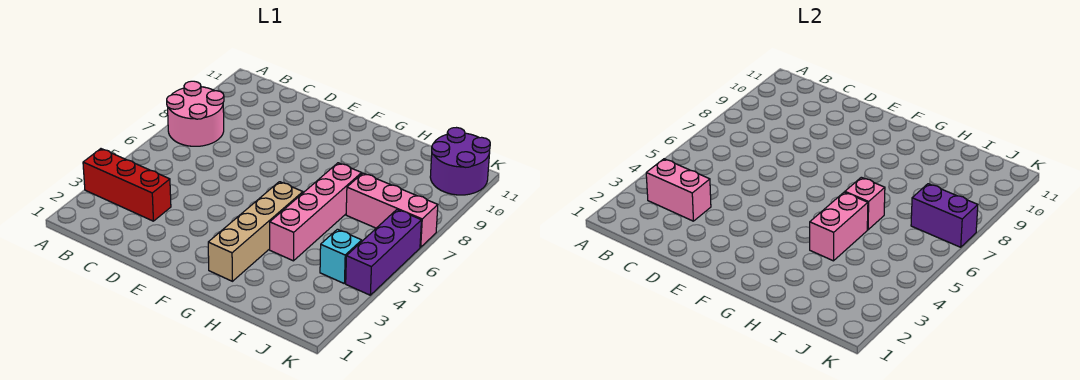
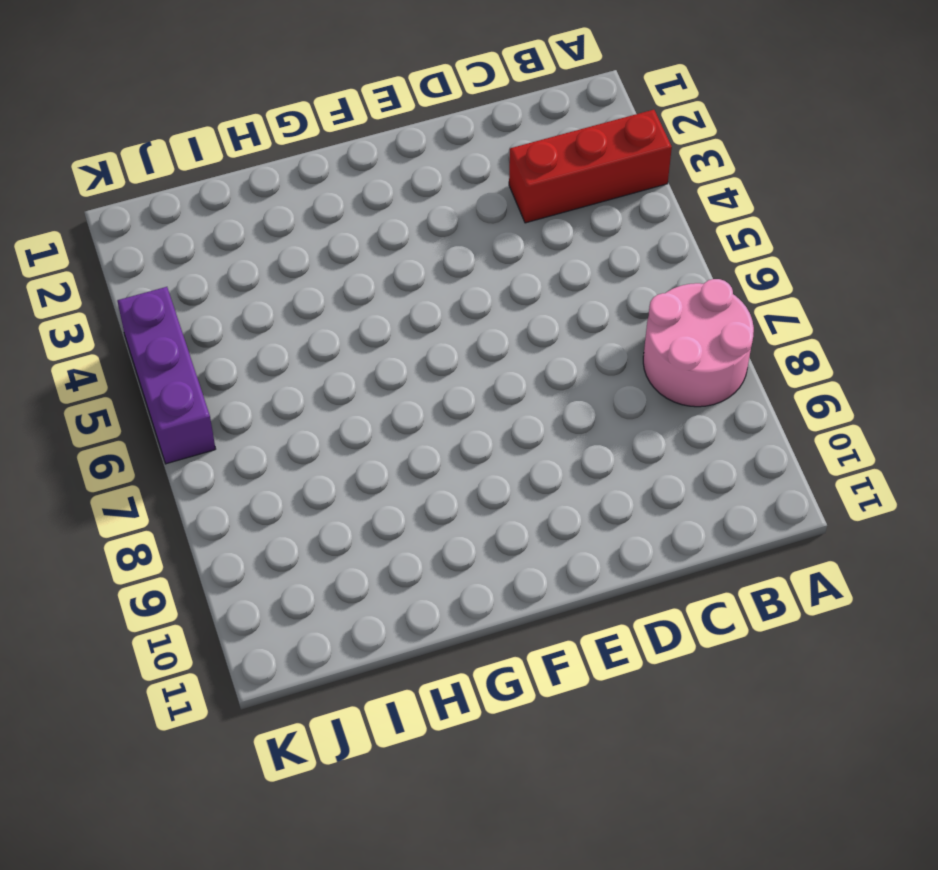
none -> tan brick G2:G5 level 1
none -> pink brick H4:H7 level 1
none -> pink brick I7:K7 level 1

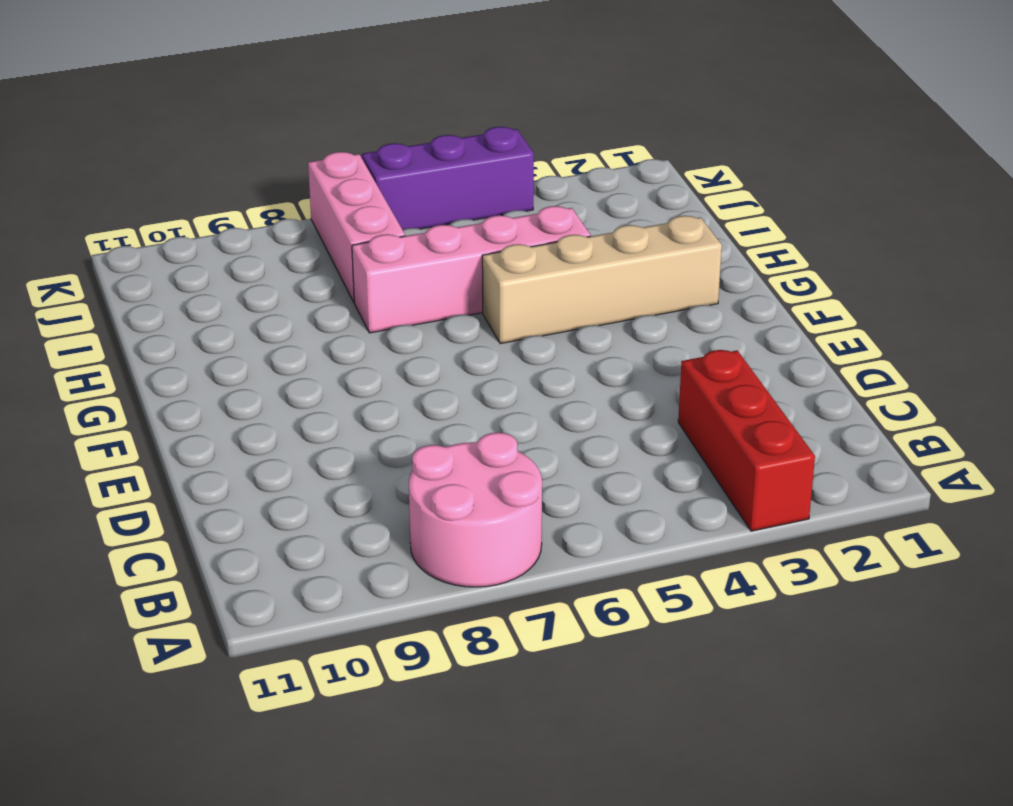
none -> cyan brick J4 level 1
none -> purple round brick J10:K11 level 1
none -> pink brick B3:C3 level 2

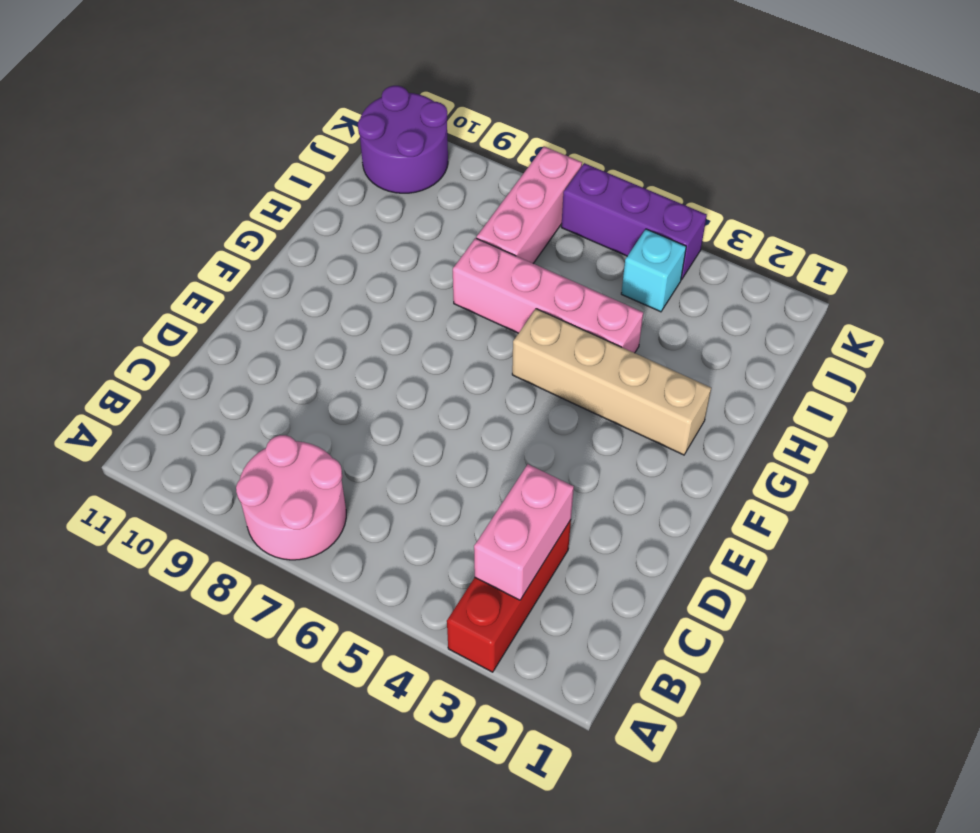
none -> pink brick H4:H5 level 2
none -> pink brick H6 level 2
none -> purple brick J7:K7 level 2

